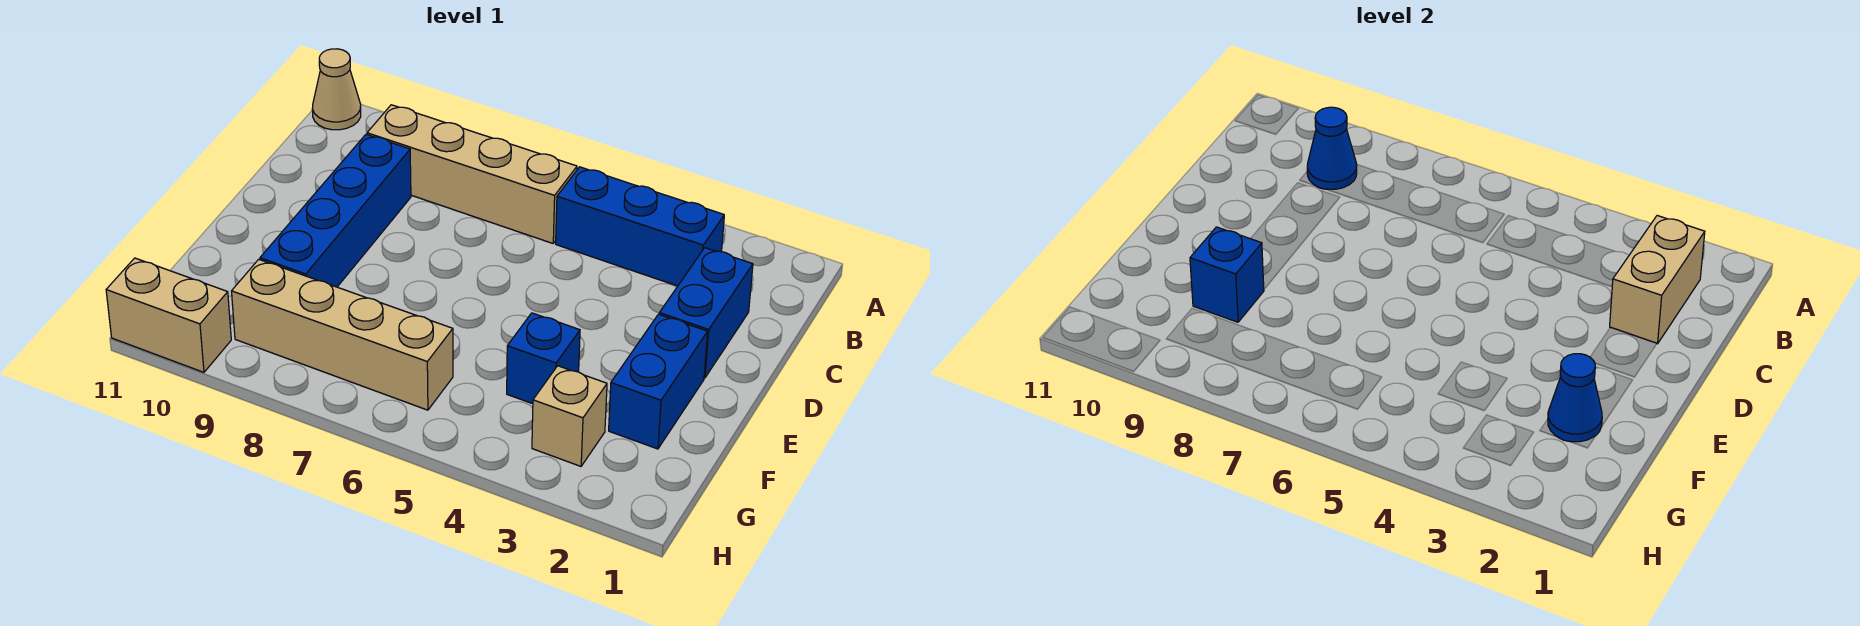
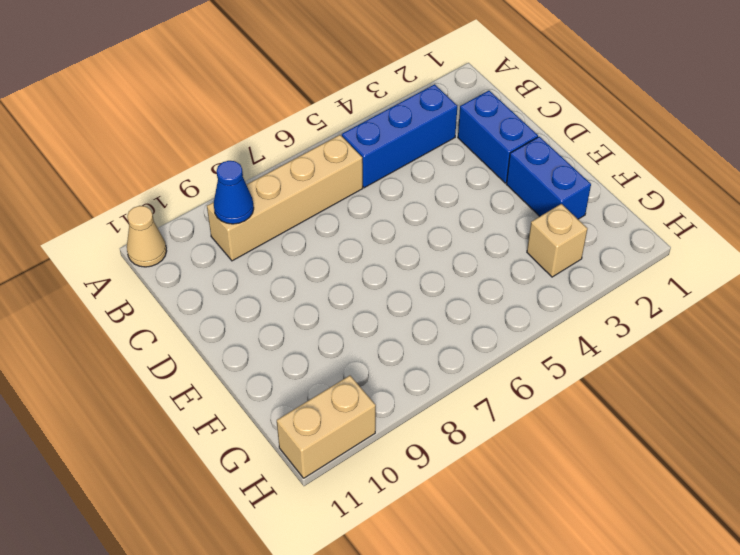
none -> blue brick C9:F9 level 1
none -> blue brick F4 level 1
none -> tan brick G6:G9 level 1

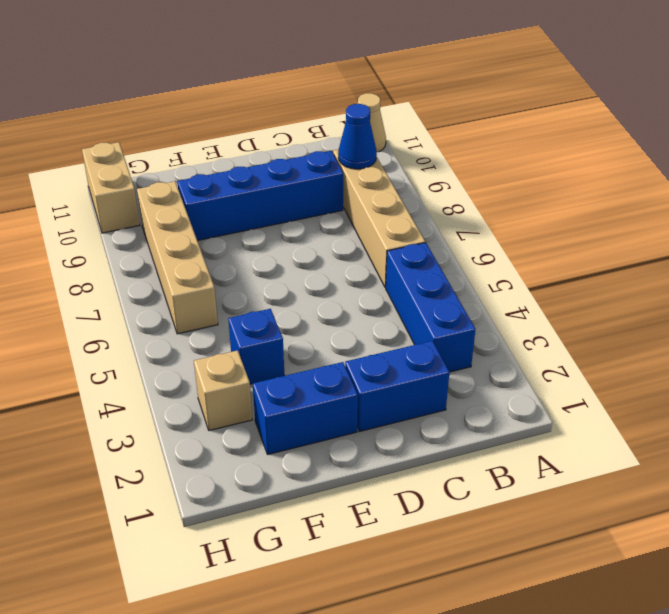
none -> tan brick B2:C2 level 2
none -> blue cone F2 level 2
none -> blue brick F9 level 2

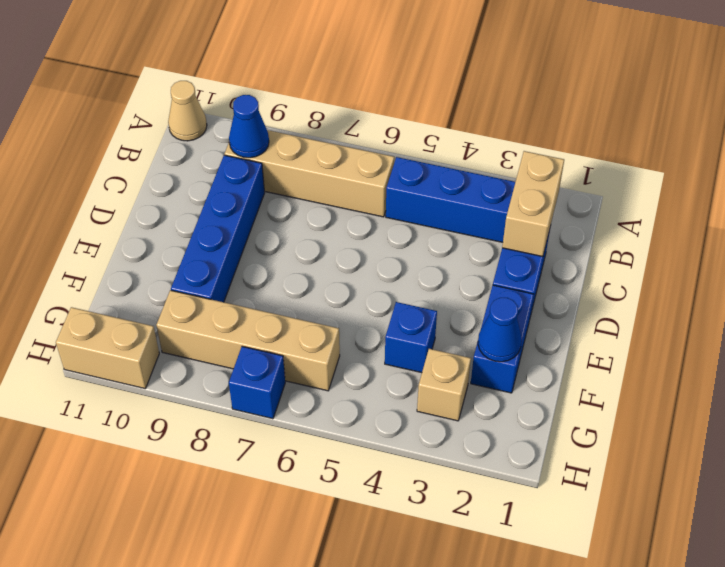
blue brick H7 level 1 -> blue brick F9 level 2

